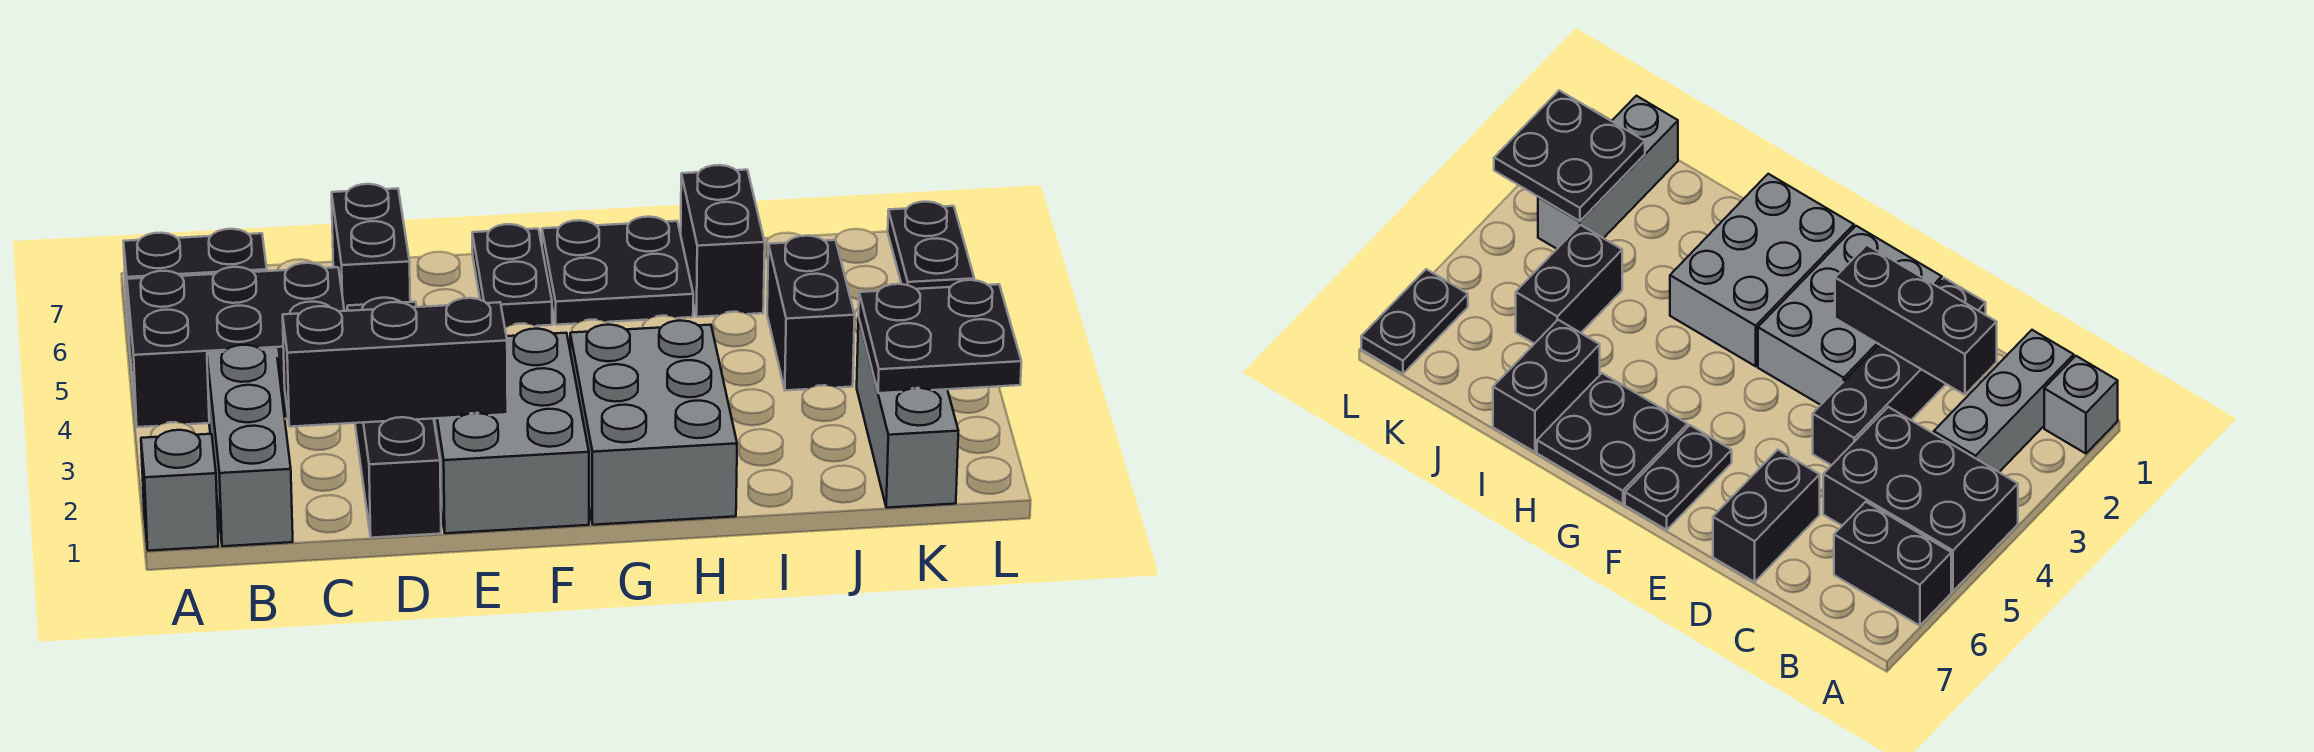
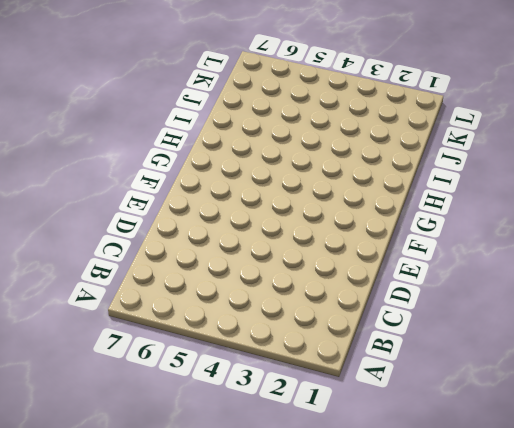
none -> grey brick A1 level 1
none -> black brick A4:C5 level 1
none -> black brick A6:B6 level 1

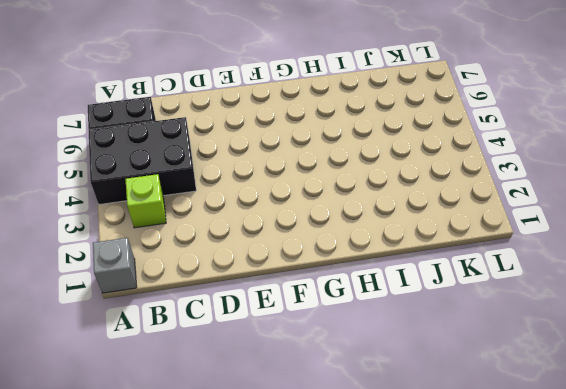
lime brick B3 level 1 -> grey brick B1:B3 level 1
none -> black brick D1:D4 level 1
none -> black brick D6:D7 level 1
none -> grey brick E1:F3 level 1

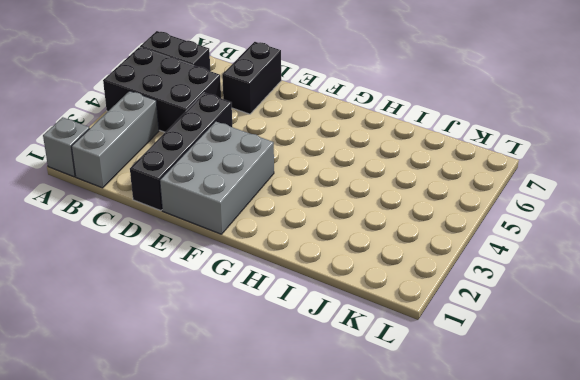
none -> black plate F6:F7 level 1
none -> grey brick G1:H3 level 1
none -> black plate G6:H7 level 1

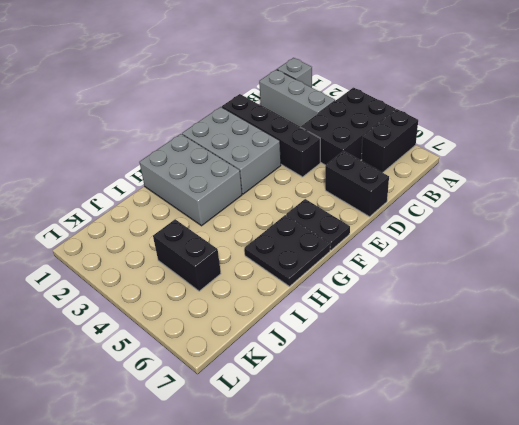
none -> black brick I6:I7 level 1
none -> grey brick K1:K3 level 1
none -> black plate L6:L7 level 1

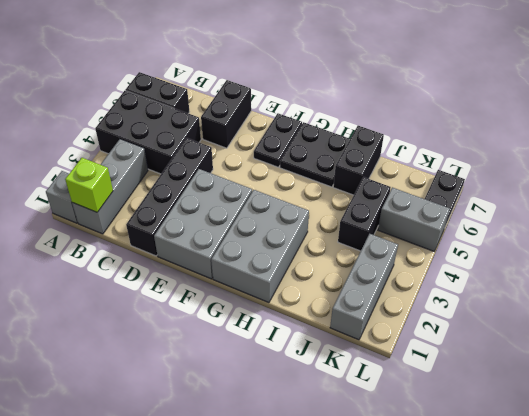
lime brick B1 level 2 -> none
grey brick K5:L5 level 1 -> none
none -> black brick C2:E2 level 2
none -> black plate K2:L3 level 2

